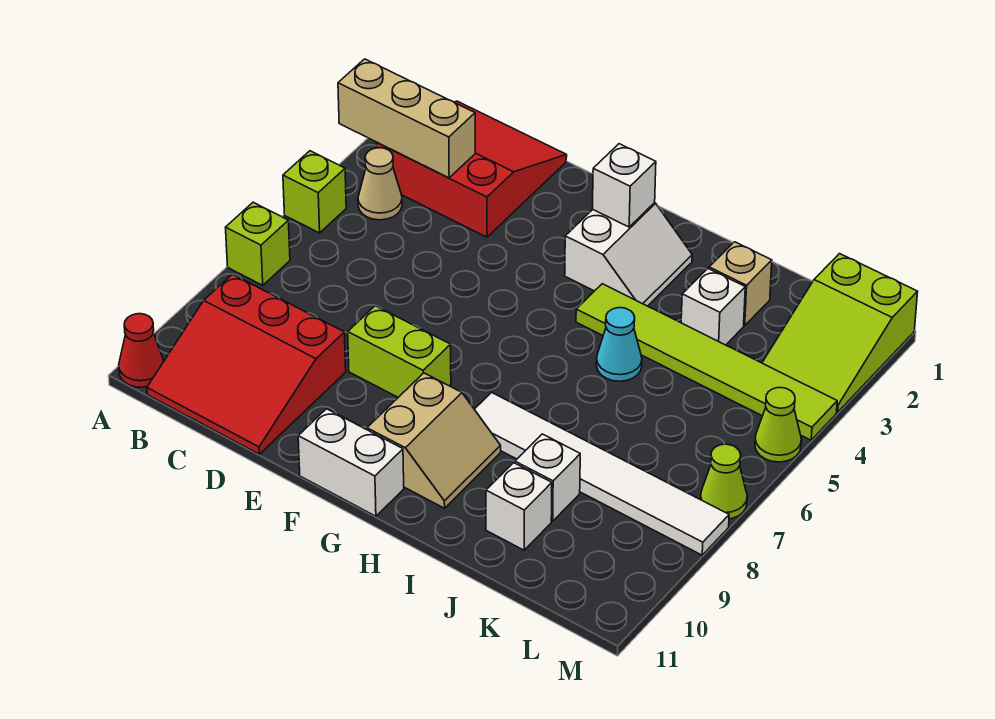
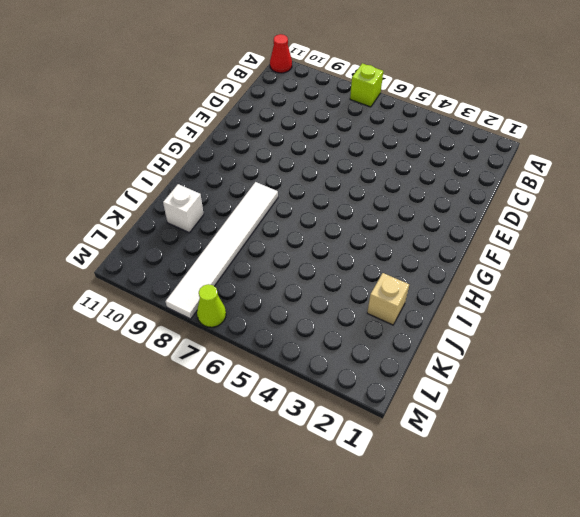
none -> lime brick A5 level 1
none -> red slope B1:D3 level 1 top 3
none -> tan cone B4 level 1

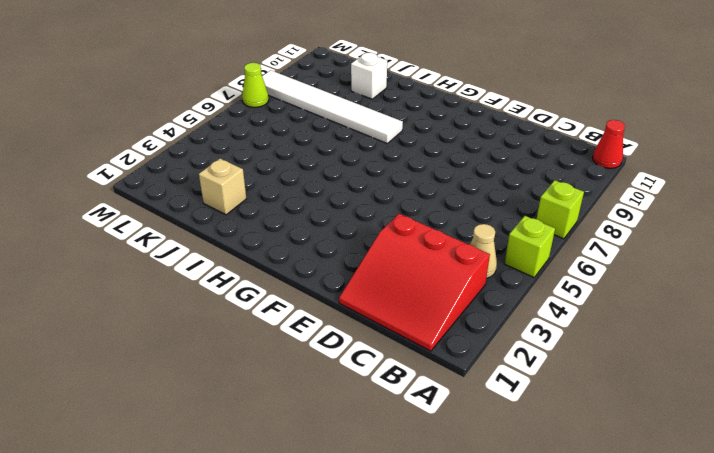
none -> red slope B9:D11 level 1 top 9
none -> lime brick E8:F8 level 1
none -> white brick F11:G11 level 1

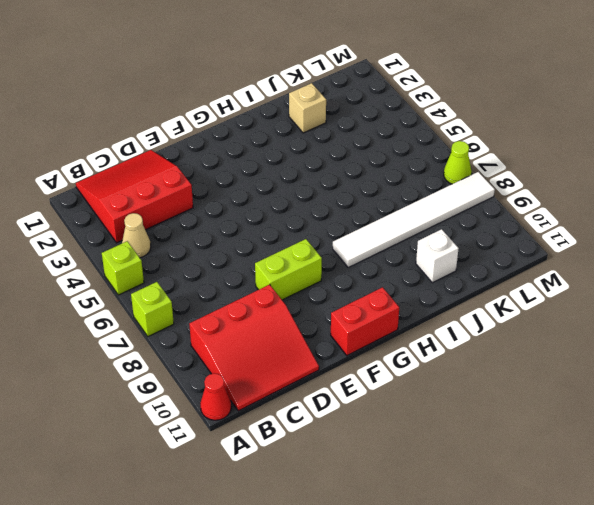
red brick F11:G11 level 1 -> white brick F11:G11 level 1
none -> white slope G2:H3 level 1 top G
none -> tan slope G9:H10 level 1 top G
none -> lime tile H4:M4 level 1

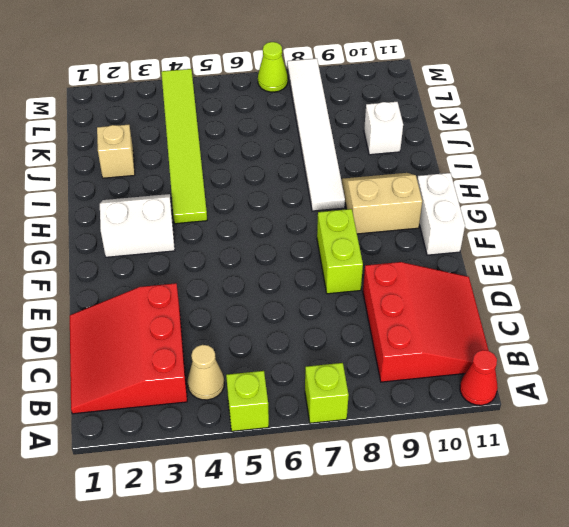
none -> cyan cone I5 level 1
none -> white brick J3 level 1
none -> white brick J9 level 1

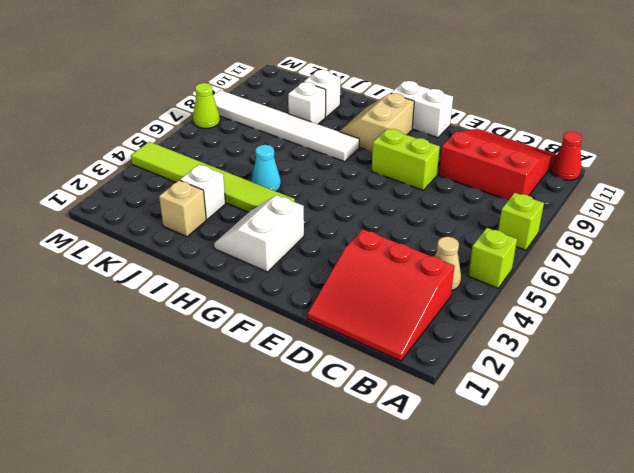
none -> lime slope L1:M3 level 1 top 1
none -> lime cone M5 level 1
none -> tan brick A3:C3 level 2

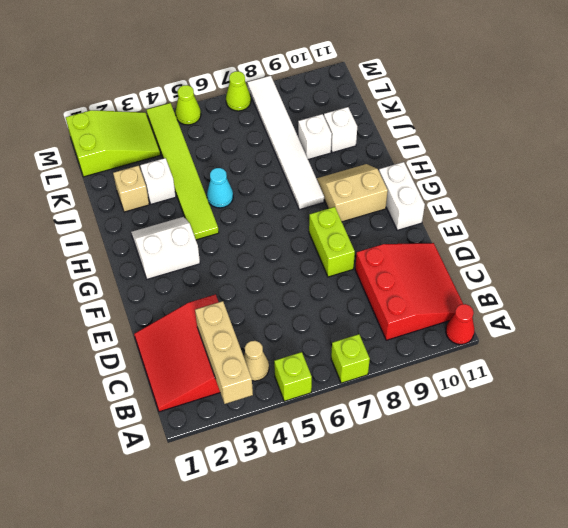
none -> white brick G2 level 2

